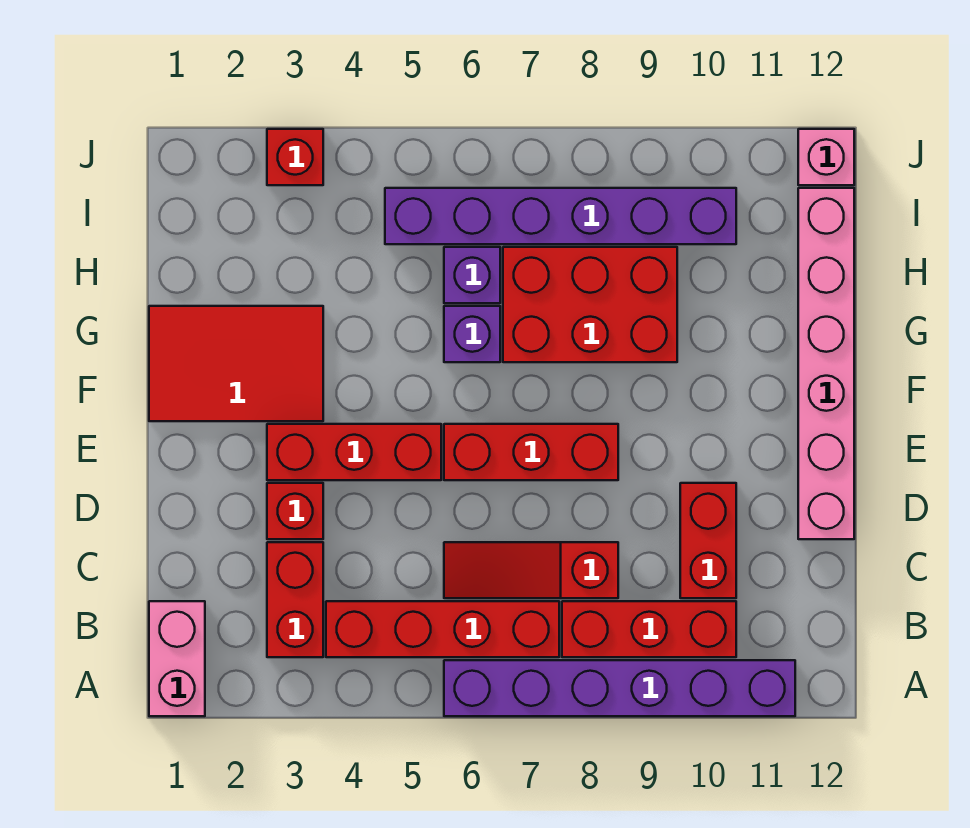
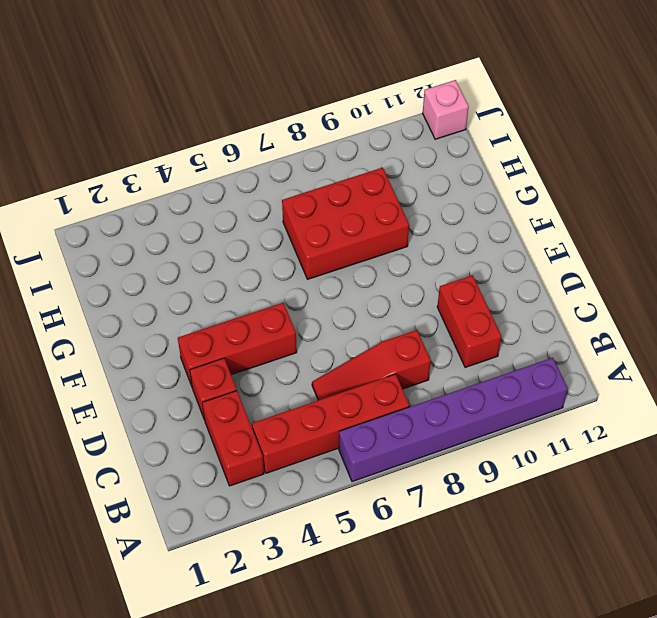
none -> pink brick A1:B1 level 1
none -> red brick B8:B10 level 1
none -> pink brick D12:I12 level 1

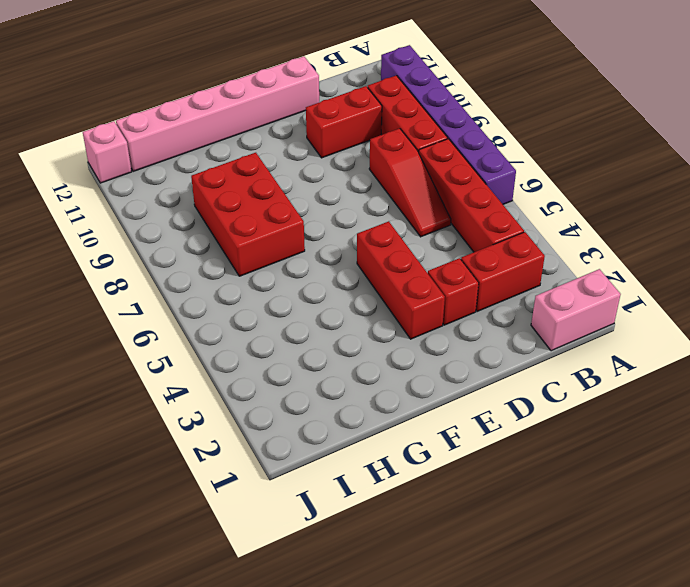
none -> red brick E6:E8 level 1
none -> red tile F1:G3 level 1
none -> purple brick G6 level 1

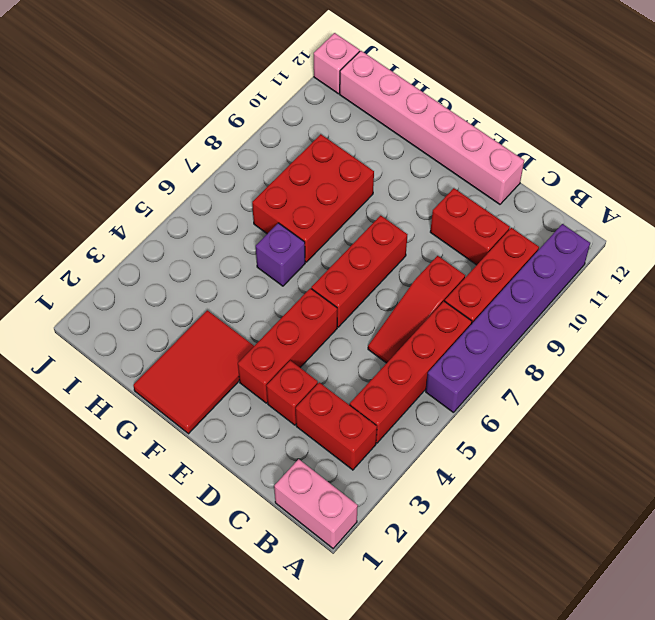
none -> purple brick H6 level 1
none -> purple brick I5:I10 level 1
none -> red brick J3 level 1

